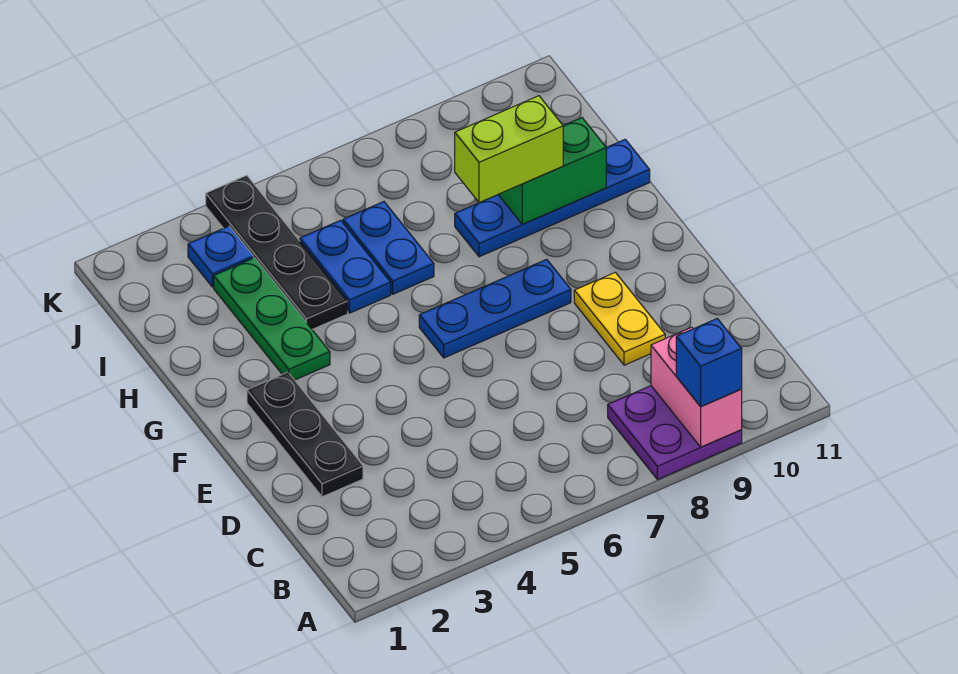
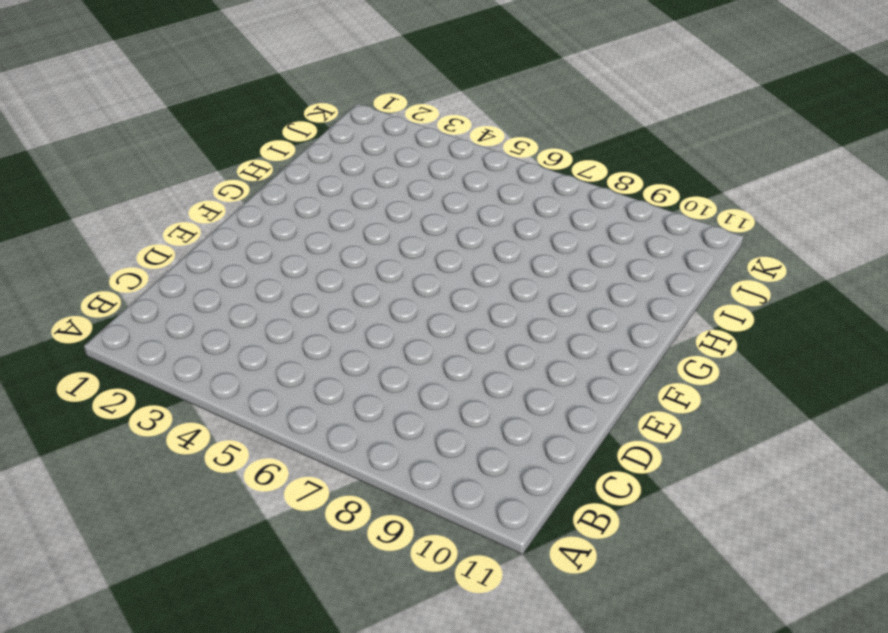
none -> purple plate A8:B9 level 1
none -> black plate D2:F2 level 1
none -> yellow plate D9:E9 level 1

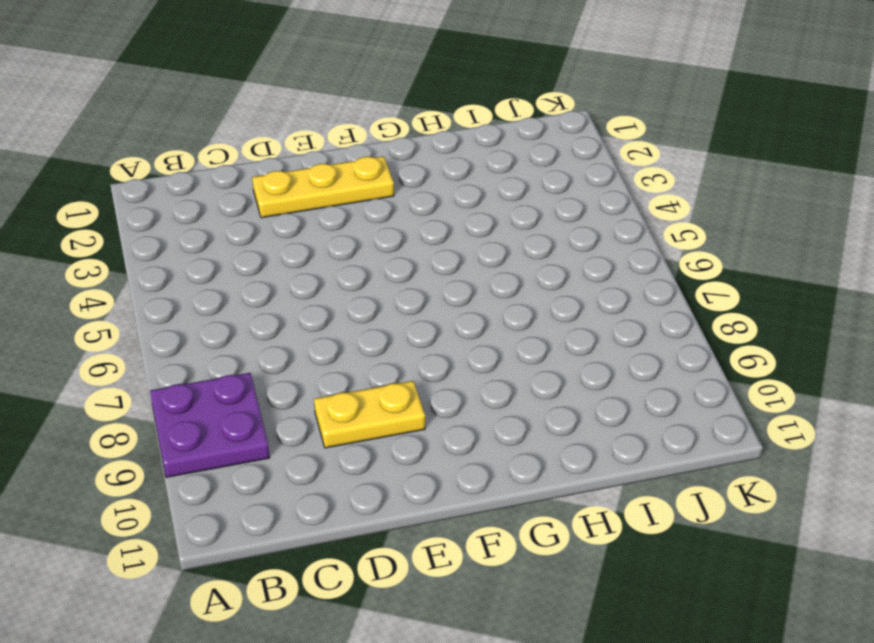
yellow plate D2:F2 level 1 -> black plate D2:F2 level 1
none -> blue plate F6:F8 level 1
none -> green plate G3:I3 level 1
none -> black plate H4:K4 level 1

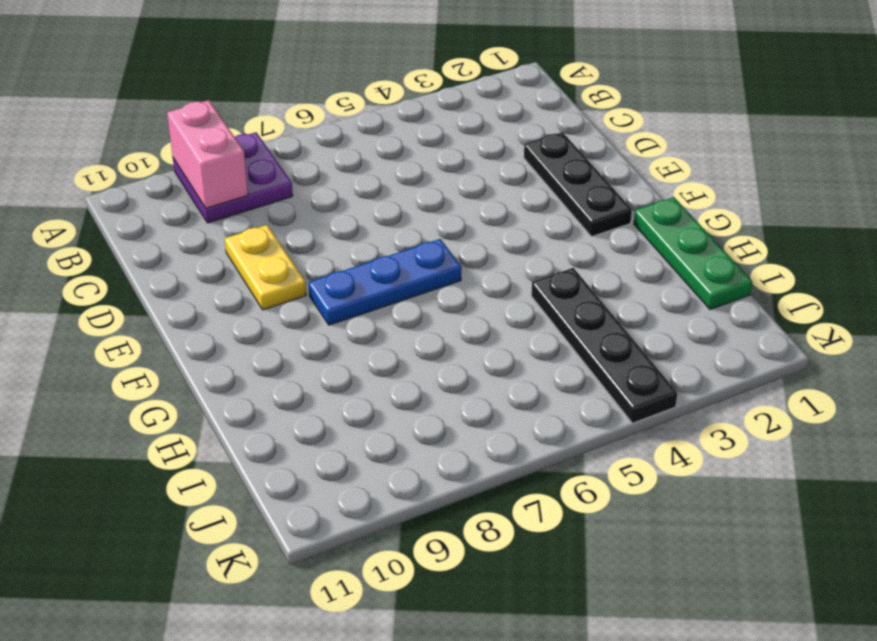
green plate G1:I1 level 1 -> green plate G3:I3 level 1
none -> blue plate H5:I5 level 1
none -> blue plate H6:I6 level 1
none -> blue plate H8:H11 level 1

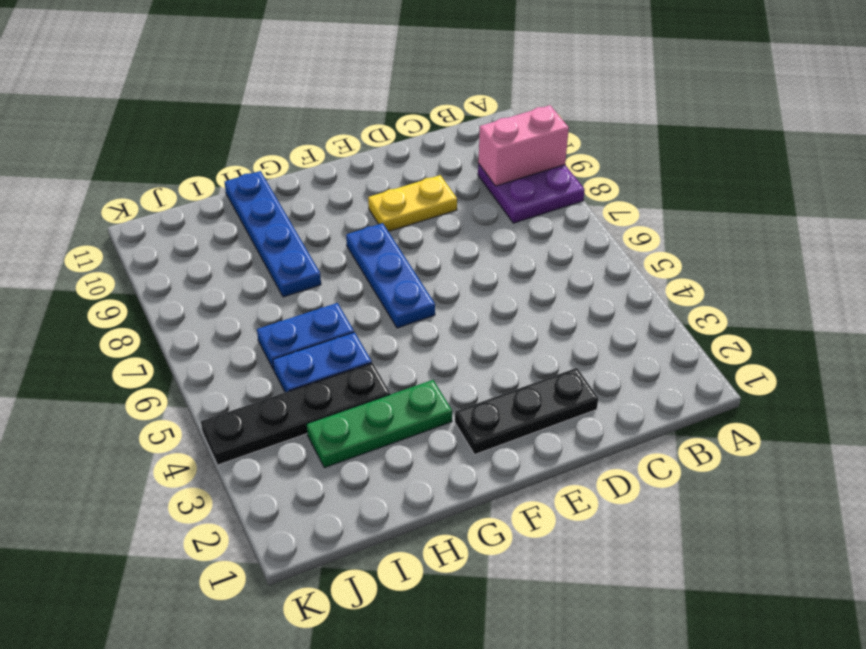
none -> blue plate J3 level 1
none -> green brick H9:H10 level 2
none -> blue brick A9 level 3

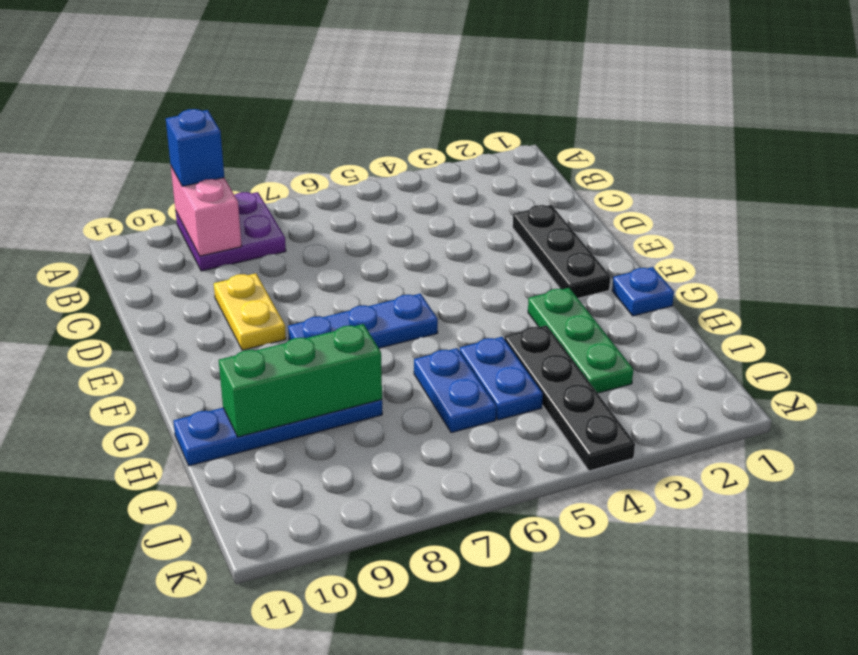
blue plate G1 level 1 -> blue plate J3 level 1
green brick H8:H10 level 2 -> green brick H9:H10 level 2
none -> lime brick H8:H9 level 3

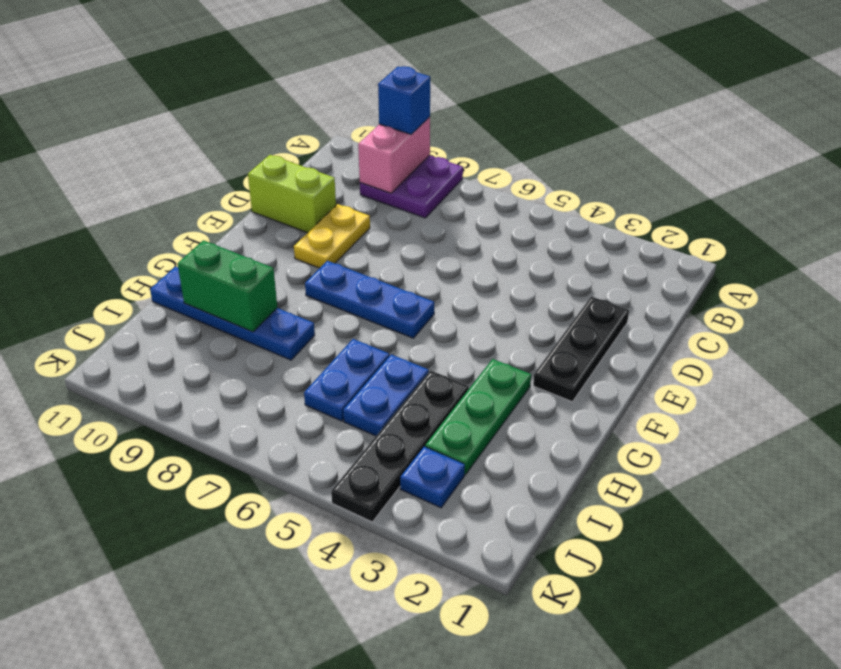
lime brick D10:D11 level 1 -> lime brick H8:H9 level 3

